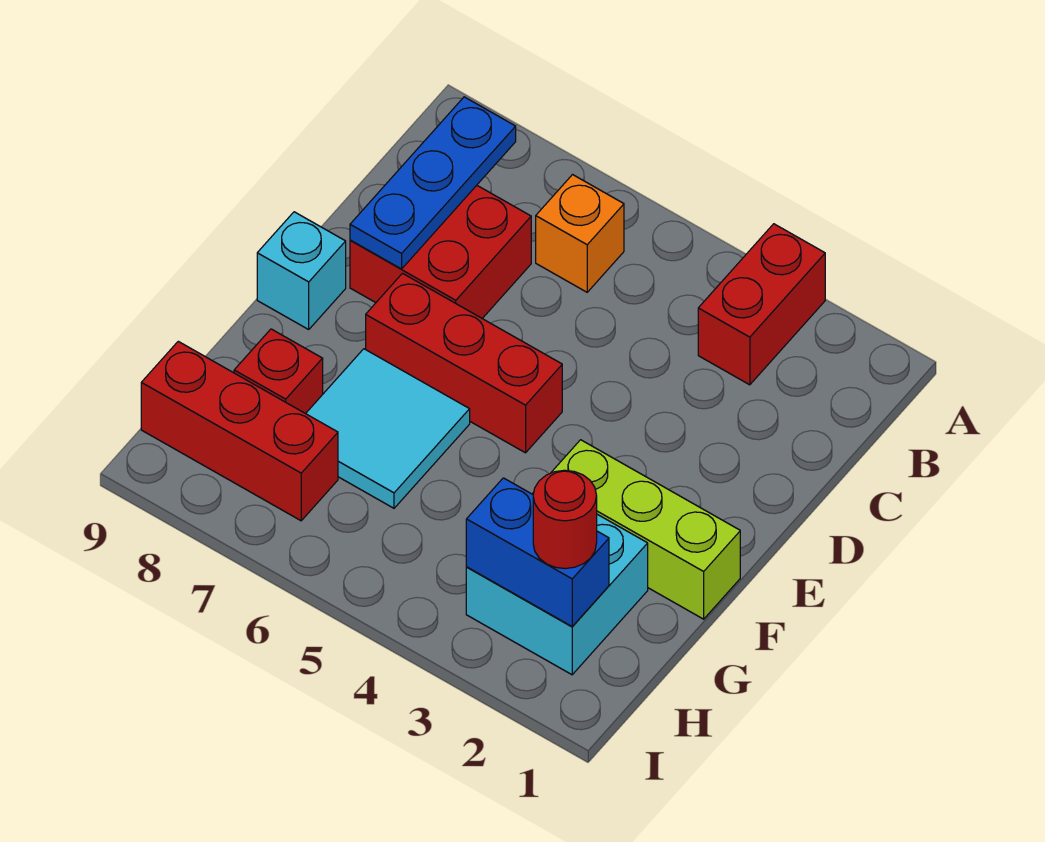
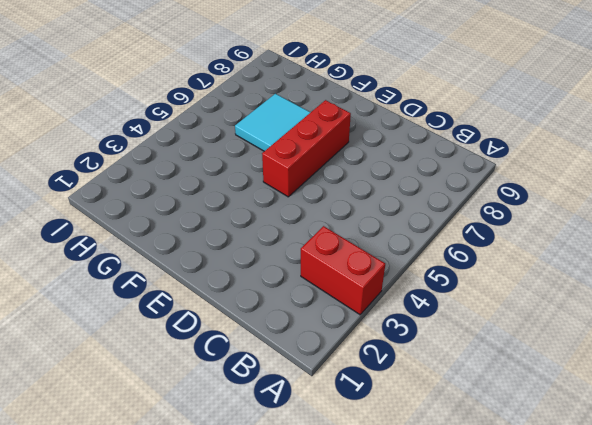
none -> orange brick B6 level 1
none -> red brick C7:D8 level 1
none -> cyan brick E9 level 1

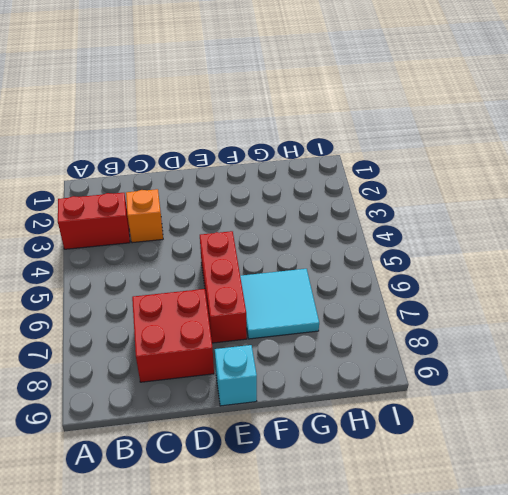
orange brick C3 level 1 -> orange brick B6 level 1
none -> lime brick F1:F3 level 1
none -> cyan brick G2:H3 level 1
none -> red brick G8 level 1

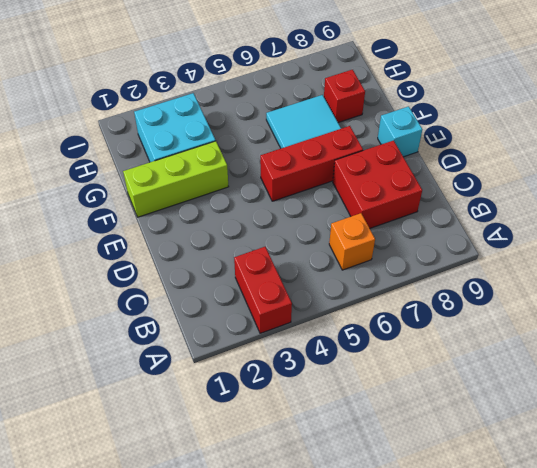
none -> red brick H7:H9 level 1
none -> blue plate B8:D8 level 2
none -> blue brick H2:H3 level 2

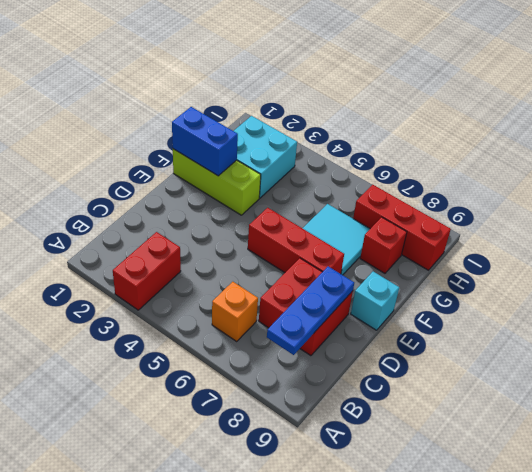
blue brick F1:F2 level 2 -> blue brick H2:H3 level 2
none -> red round brick H2 level 3

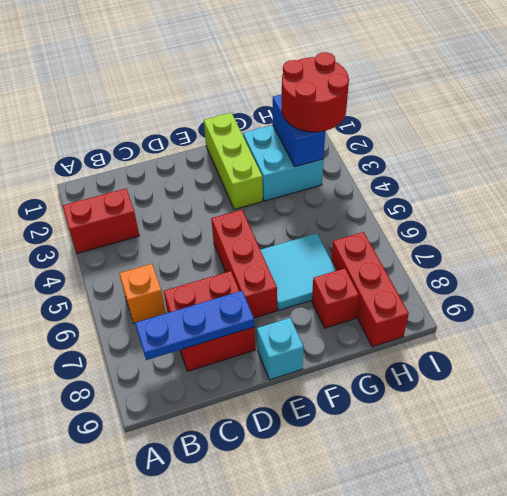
red round brick H2:I3 level 3 -> red round brick H2 level 3

